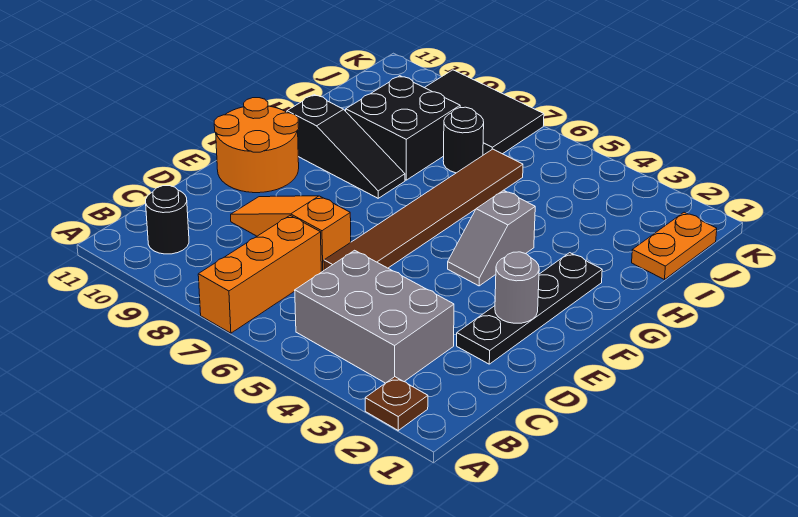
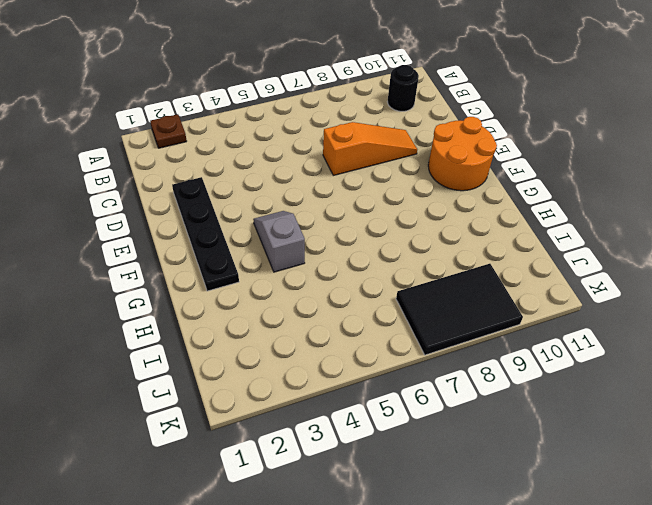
none -> orange brick A7:C7 level 1
none -> grey brick B3:C5 level 1
none -> brown tile D6:I6 level 1

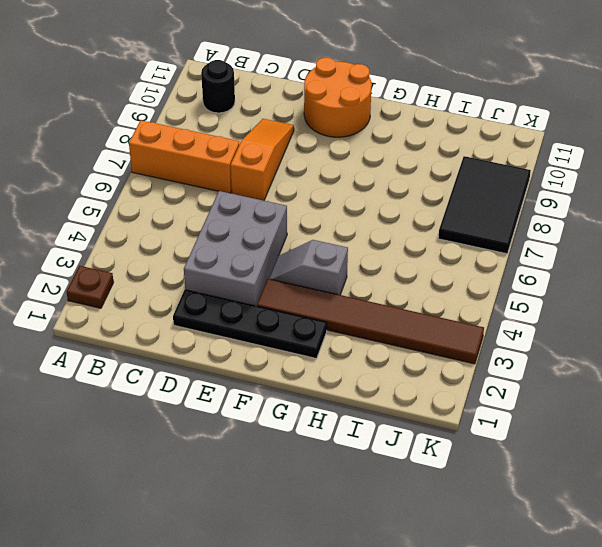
grey brick D3:E5 level 1 -> grey brick B3:C5 level 1
brown tile F3:K3 level 1 -> brown tile D6:I6 level 1
none -> black slope G8:G10 level 1 top 10
none -> black brick H8:I9 level 1
none -> orange plate I1:J1 level 1

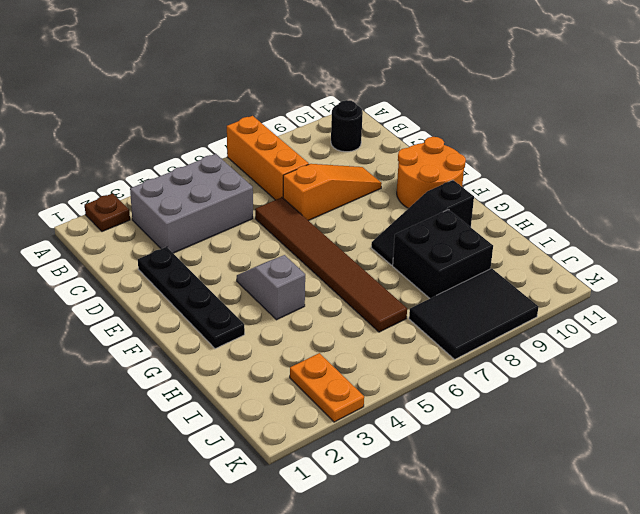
orange plate J3:K3 level 1 -> orange plate I1:J1 level 1
none -> black round brick I7 level 1
none -> grey round brick E2 level 2

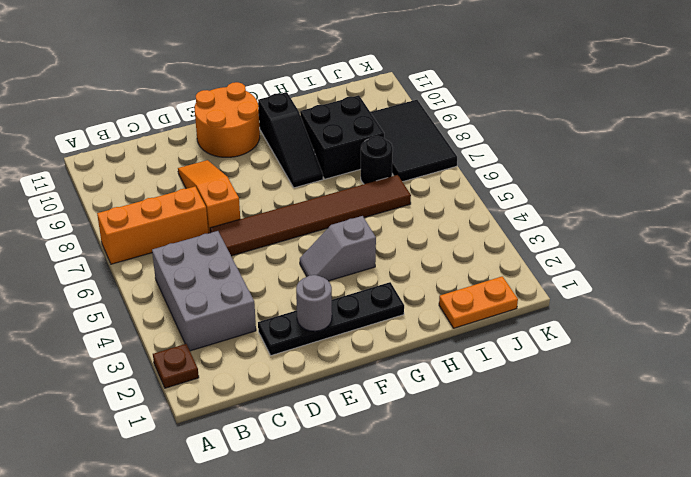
none -> black round brick B10 level 1

